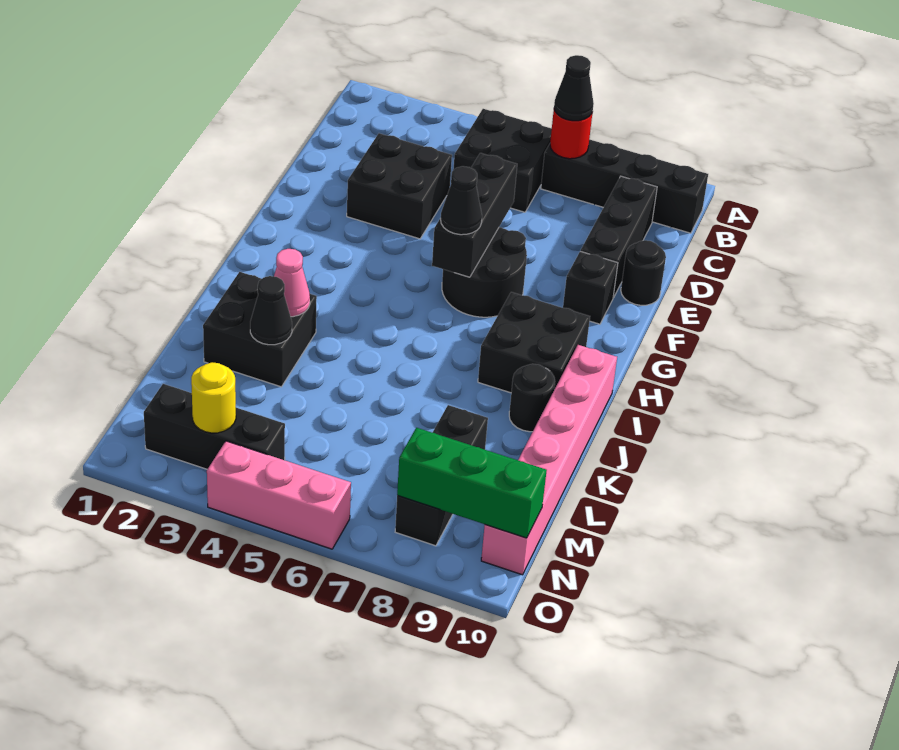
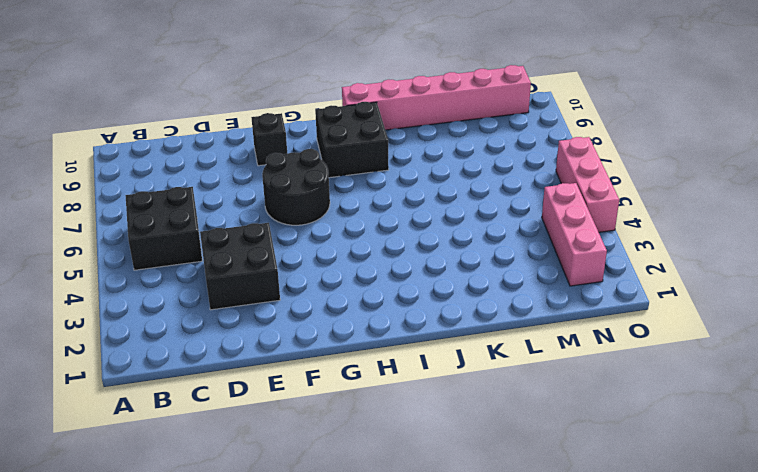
pink brick N2:N4 level 1 -> black brick N2:N4 level 1
none -> black brick B7:B10 level 1
none -> black brick C9:E9 level 1
none -> black round brick E10 level 1

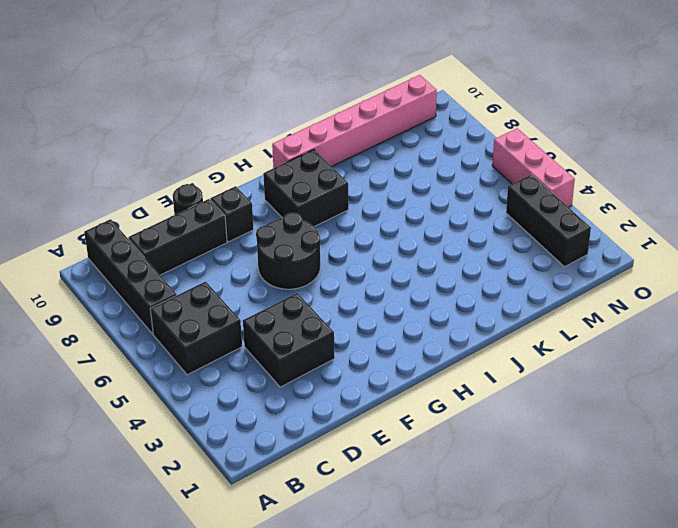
none -> black brick J2:K3 level 1
none -> black round brick J9 level 1
none -> black brick L8:N8 level 1

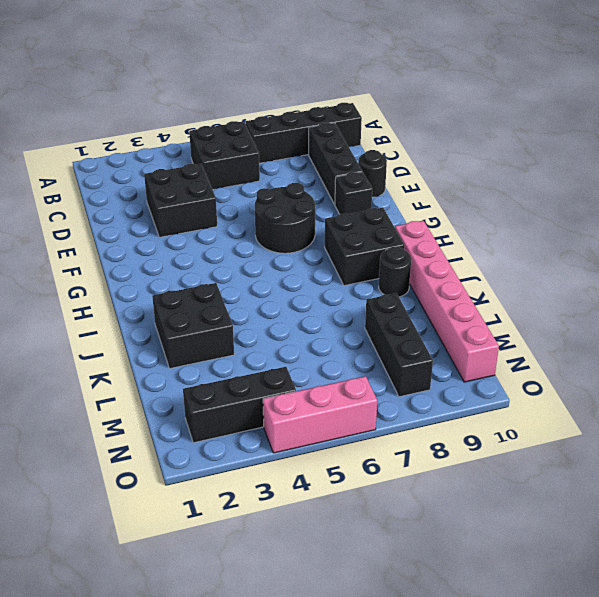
none -> red round brick B7 level 2
none -> black brick E6:G6 level 2
none -> pink cone J3 level 2

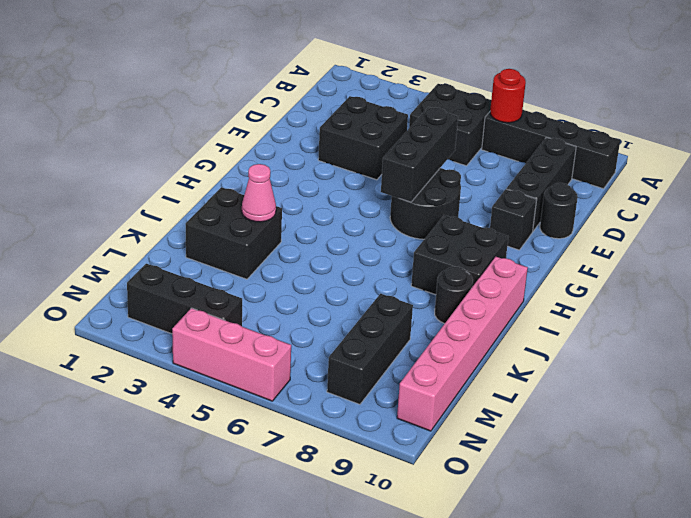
none -> black cone K3 level 2
none -> yellow round brick N3 level 2
none -> green brick N8:N10 level 2

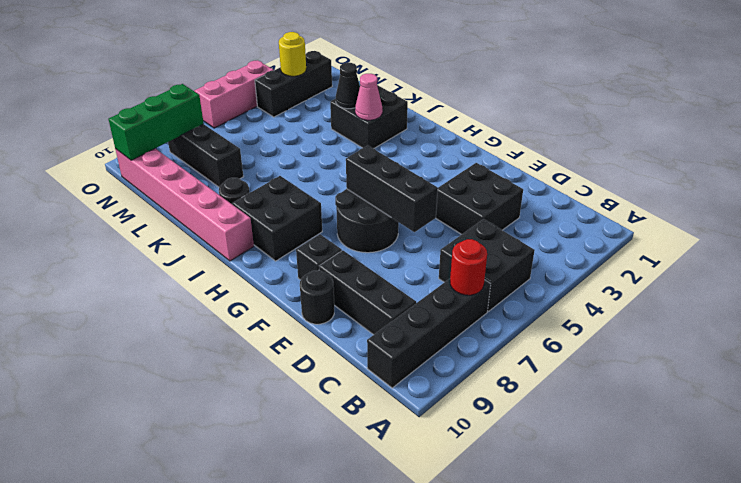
none -> black cone B7 level 3
none -> black cone G6 level 3

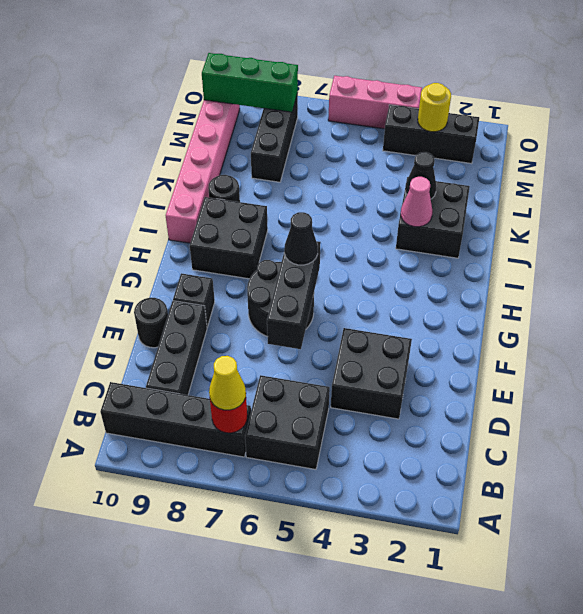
yellow cone B7 level 3 -> black cone B7 level 3

